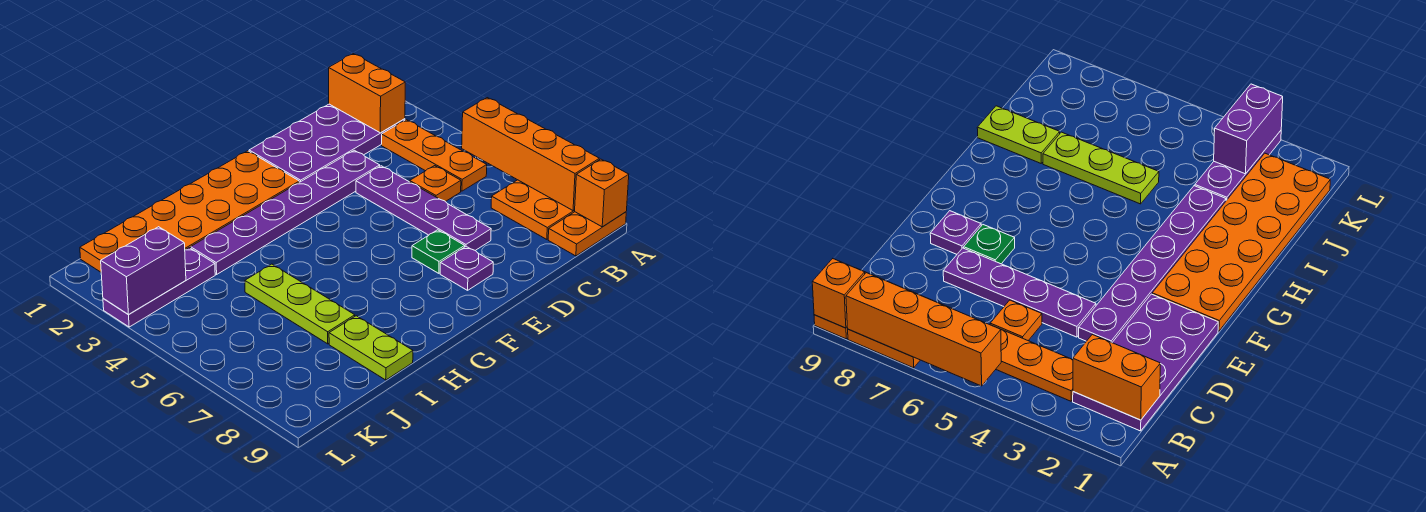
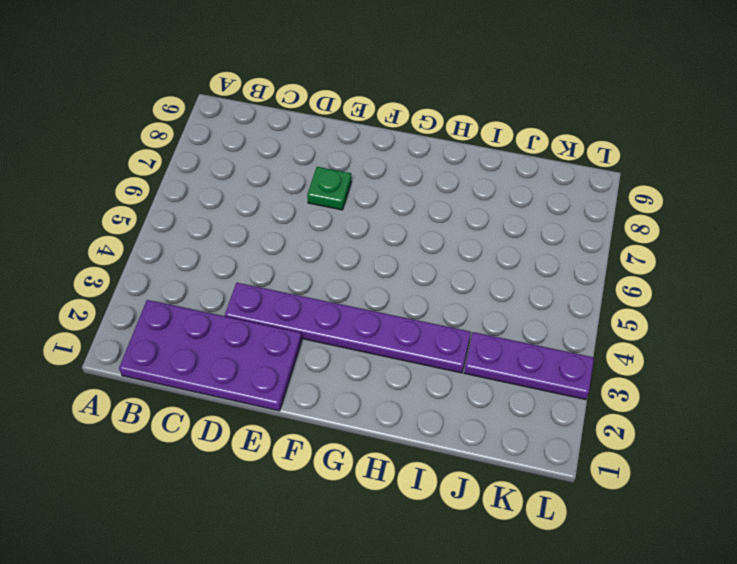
none -> orange plate A7:B8 level 1
none -> orange plate A9:B9 level 1
none -> orange plate B3:B5 level 1

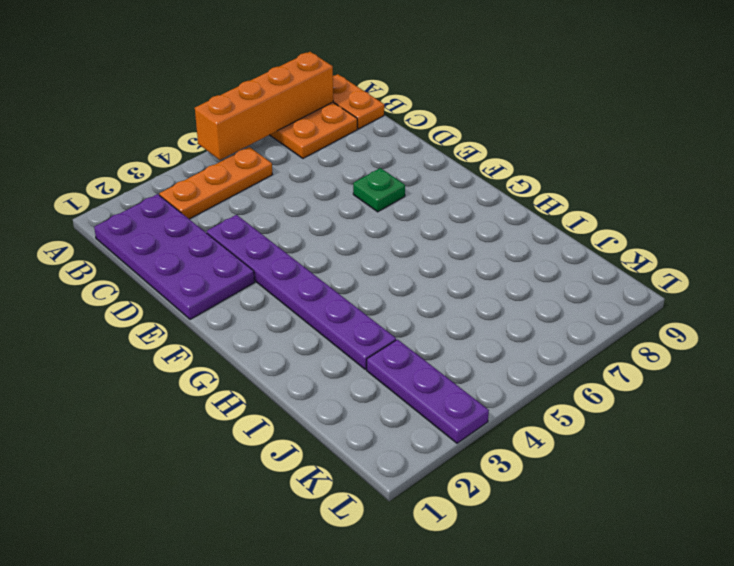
none -> orange plate C5 level 1
none -> purple plate D4:D7 level 1
none -> purple plate E8 level 1

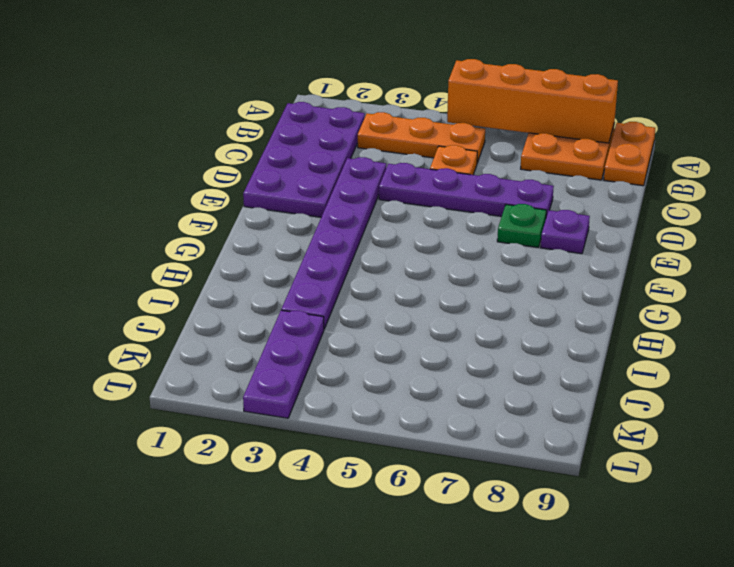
none -> orange plate F1:K2 level 1
none -> lime plate I5:I7 level 1
none -> lime plate I8:I9 level 1

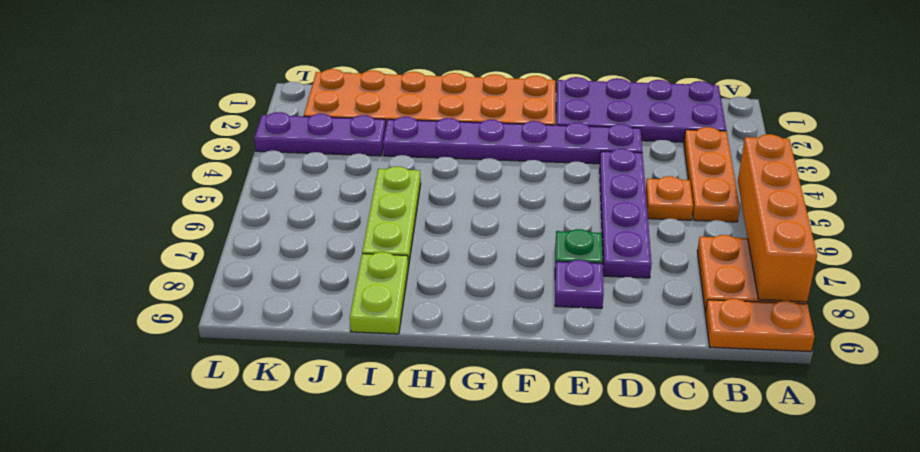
none -> orange brick A9 level 2
none -> orange brick B1:B2 level 2
none -> purple brick K3:L3 level 2

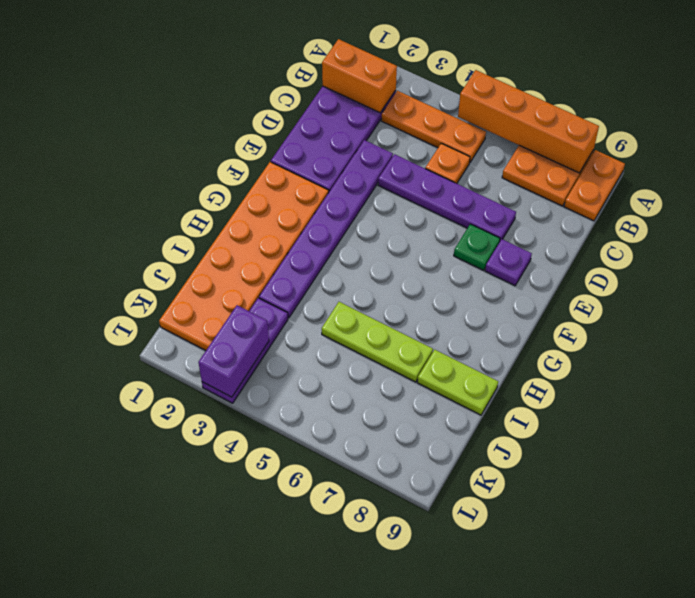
none -> orange brick A9 level 2

